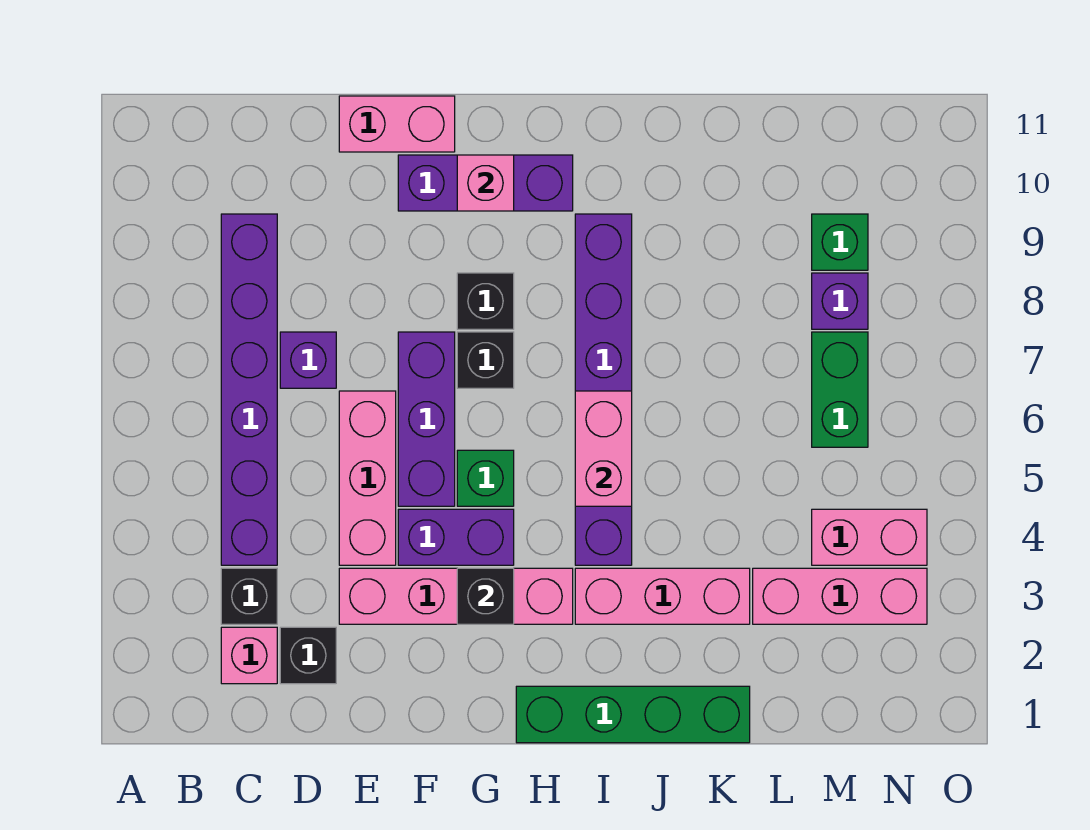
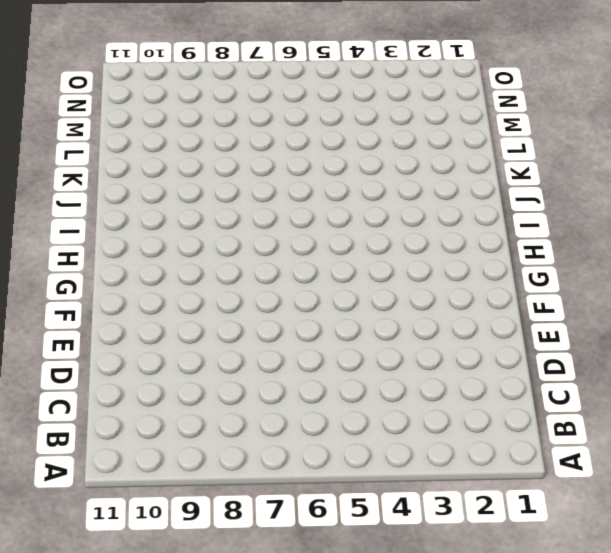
none -> pink brick C2 level 1
none -> black brick C3 level 1
none -> purple brick C4:C9 level 1

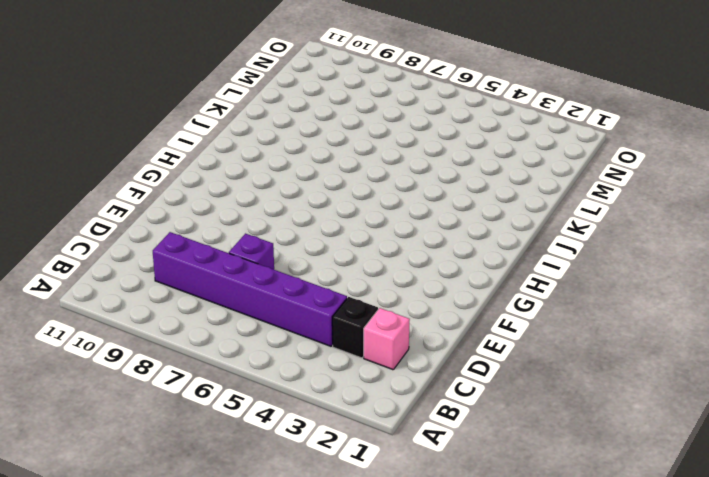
none -> black brick D2 level 1
none -> pink brick E3:H3 level 1
none -> pink brick E4:E6 level 1

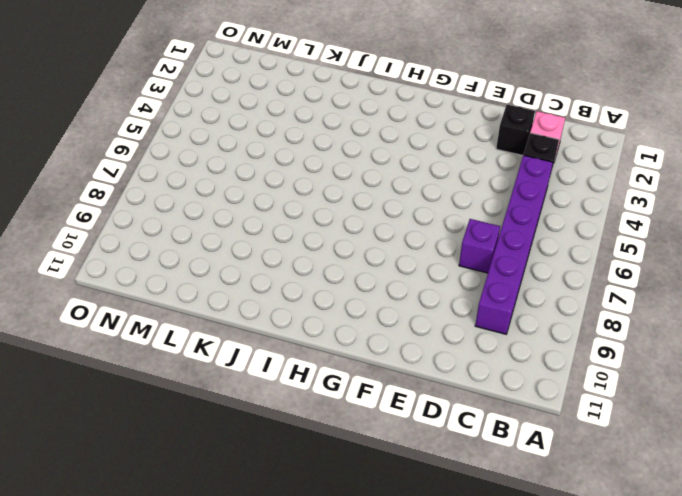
none -> pink brick E3:H3 level 1
none -> pink brick E4:E6 level 1
none -> pink brick E11:F11 level 1

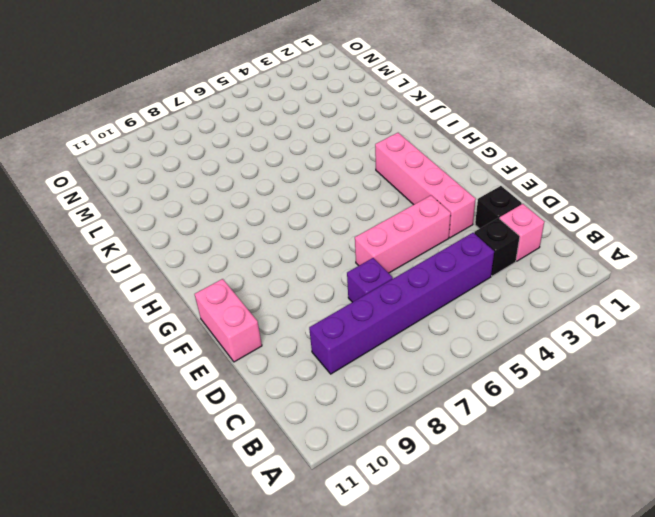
none -> purple brick F4:G4 level 1
none -> purple brick F5:F7 level 1
none -> purple brick F10:H10 level 1

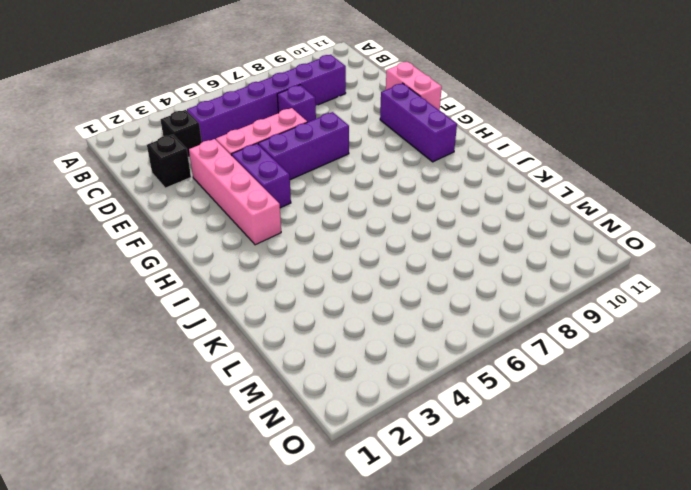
none -> pink brick C2 level 1
none -> green brick G5 level 1
none -> black brick G7 level 1

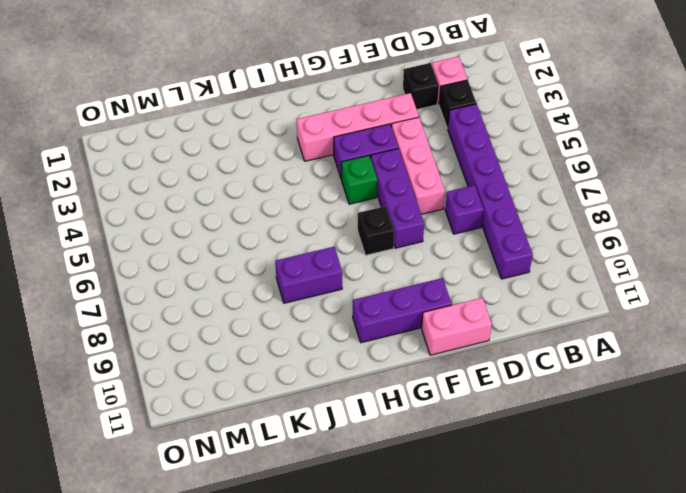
purple brick I8:J8 level 1 -> purple brick I4:I9 level 1
none -> black brick G8 level 1
none -> green brick H1:K1 level 1
none -> pink brick I3:K3 level 1

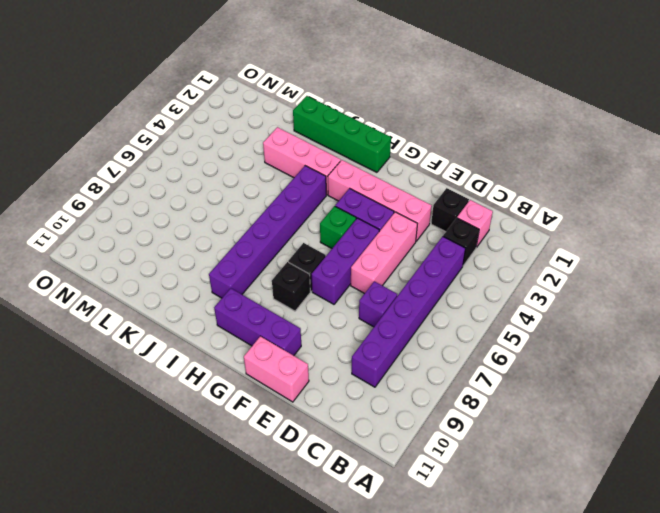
none -> pink brick L3:N3 level 1
none -> pink brick M4:N4 level 1
none -> green brick M6:M7 level 1

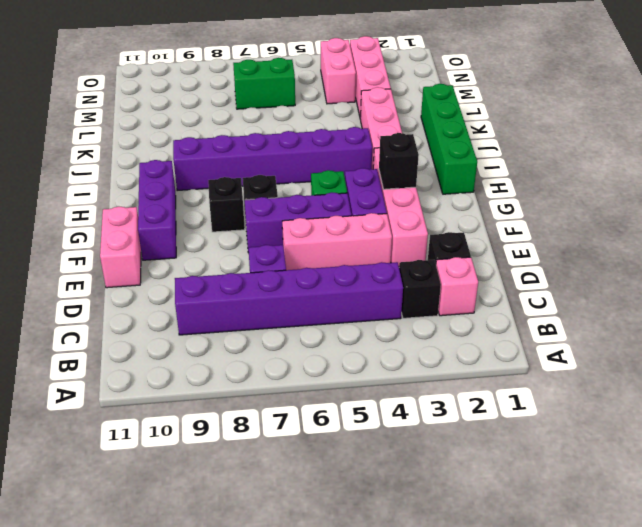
none -> purple brick M8 level 1
none -> green brick M9 level 1
none -> pink brick G10 level 2

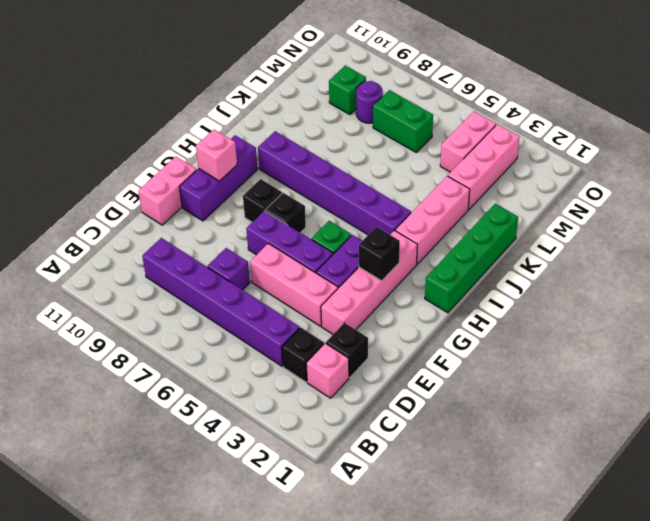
purple round brick M8 level 1 -> purple brick M8 level 1
none -> pink brick I5:I6 level 2

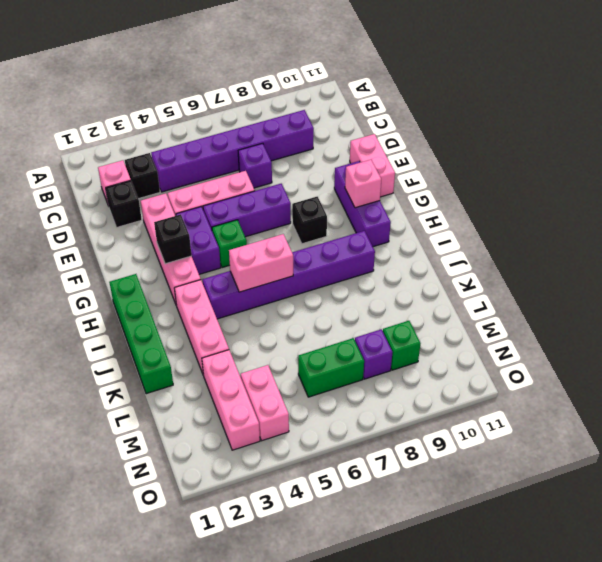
none -> black brick G7 level 1

